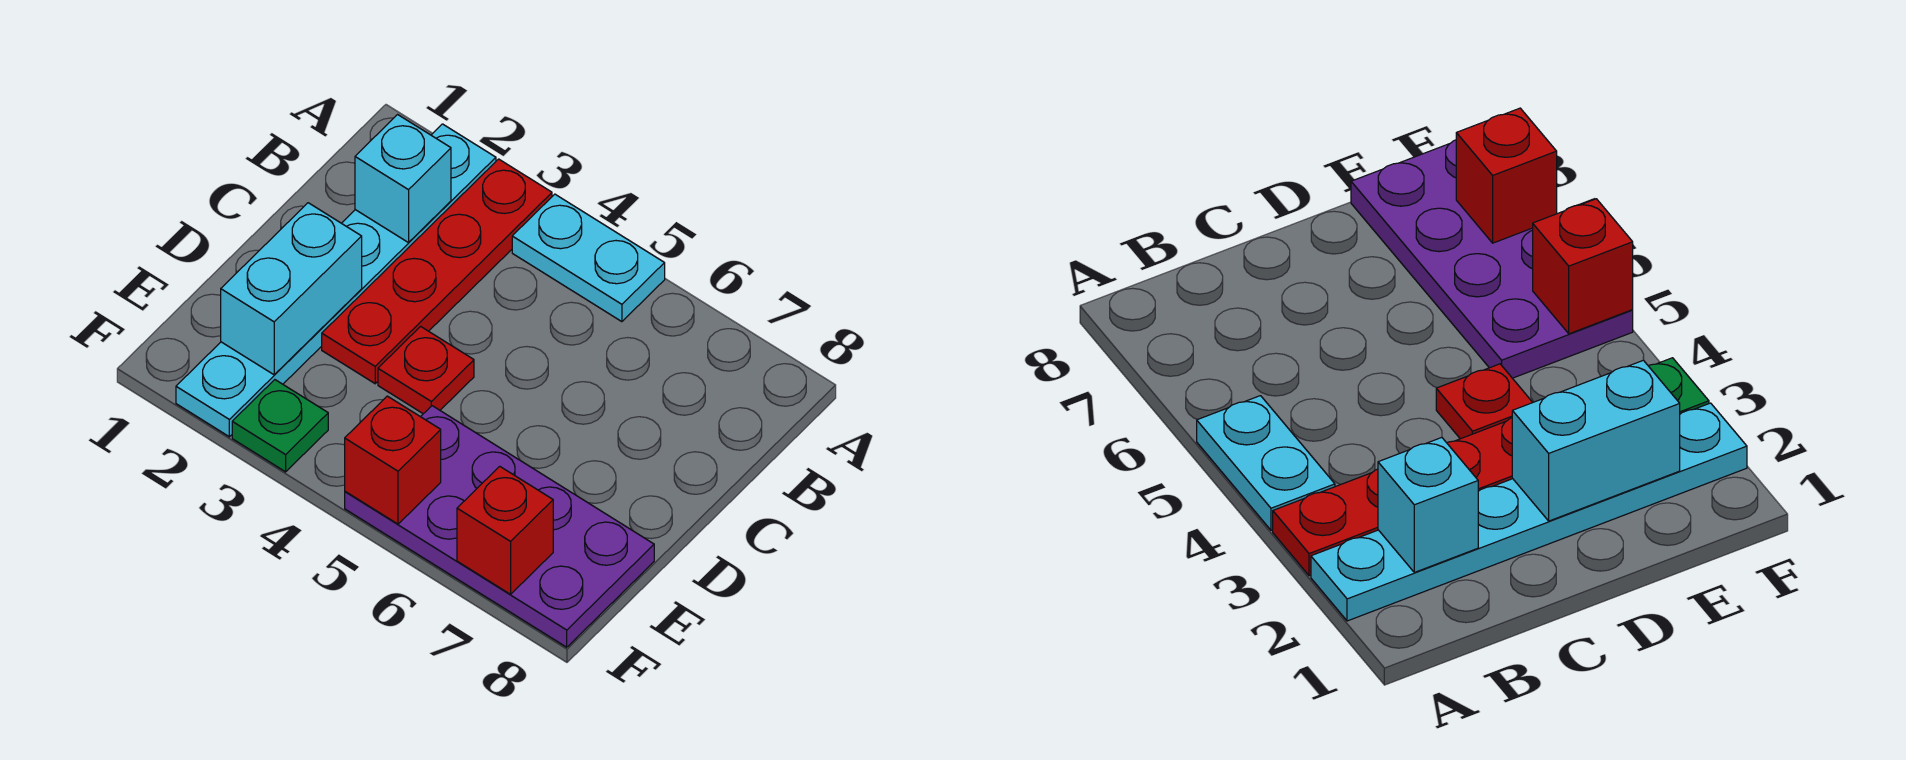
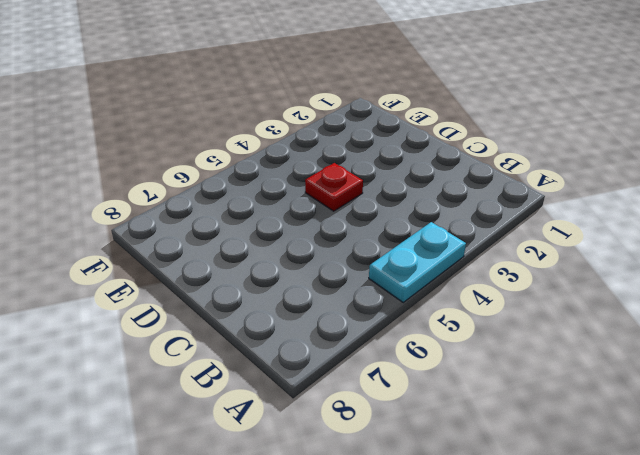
none -> cyan plate A2:F2 level 1
none -> red plate A3:D3 level 1

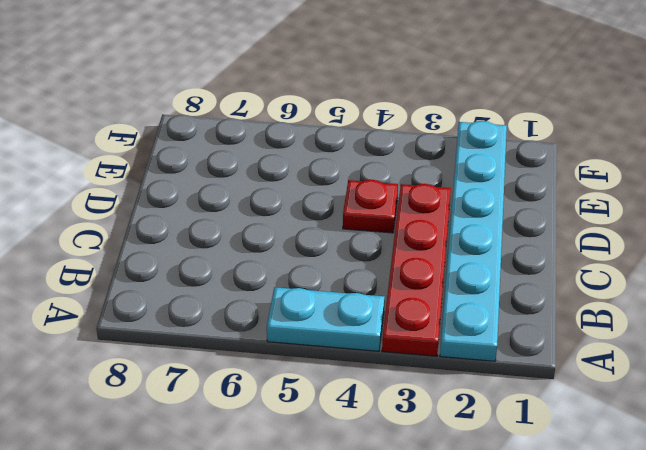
none -> purple plate E5:F8 level 1
none -> green plate F3 level 1

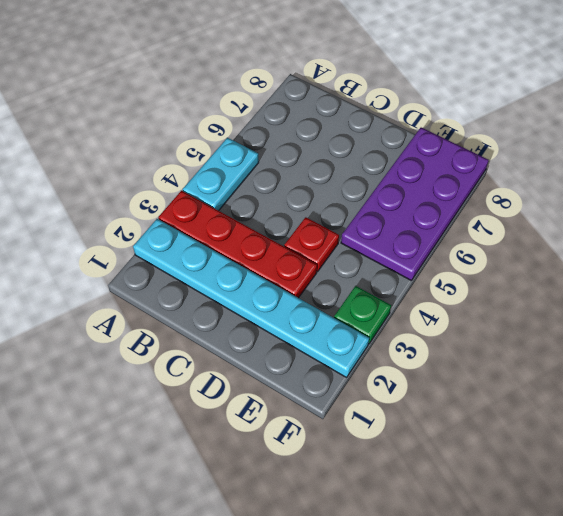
none -> cyan brick B2 level 2
none -> cyan brick D2:E2 level 2

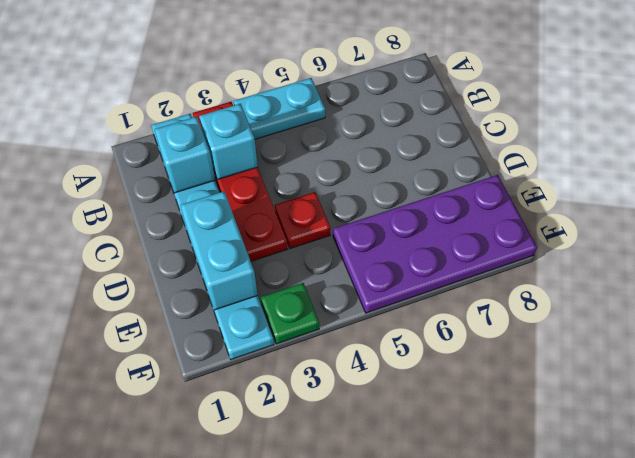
cyan brick B3 level 2 -> none
none -> red brick F5 level 2
none -> red brick F7 level 2

